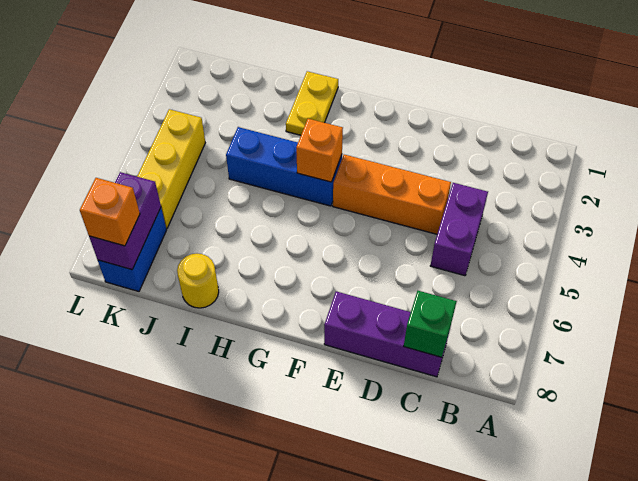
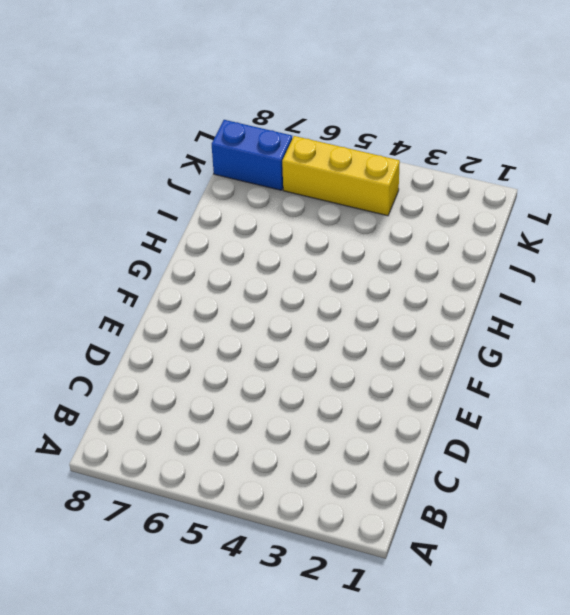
none -> purple brick C4:C5 level 1
none -> purple brick C8:E8 level 1
none -> orange brick D4:F4 level 1

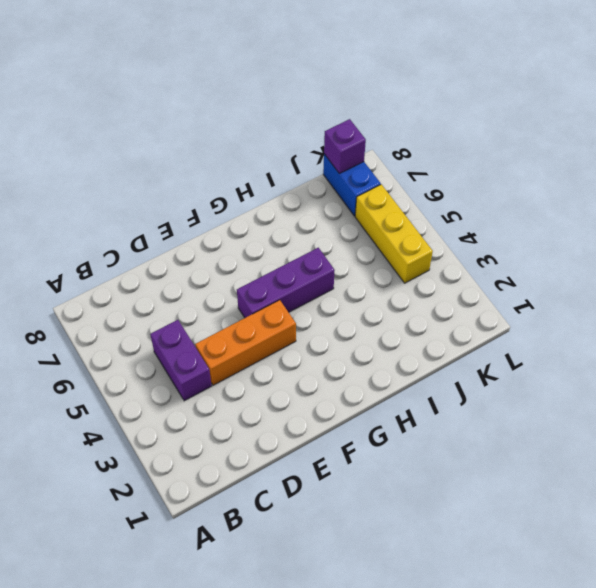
purple brick F5:H5 level 1 -> purple brick C8:E8 level 1
purple brick K8 level 2 -> purple brick K7:K8 level 2
none -> blue brick G4:I4 level 1
none -> yellow plate H1:H2 level 1
none -> yellow round brick I8 level 1

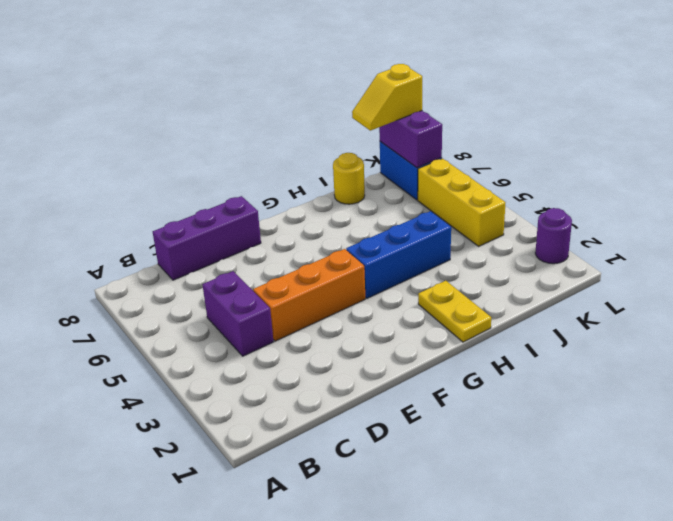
yellow slope J8:K8 level 3 top K -> orange brick K8 level 3
purple round brick L2 level 1 -> none
none -> green brick C8 level 2
none -> orange brick G4 level 2

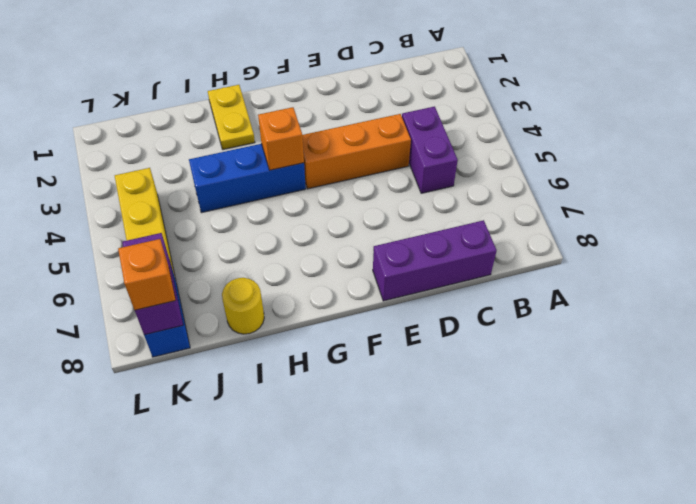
none -> green brick C8 level 2

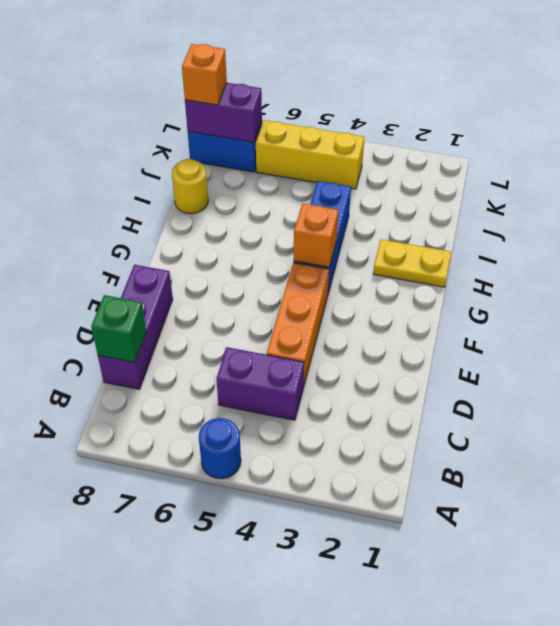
blue round brick A5 level 1 -> none

